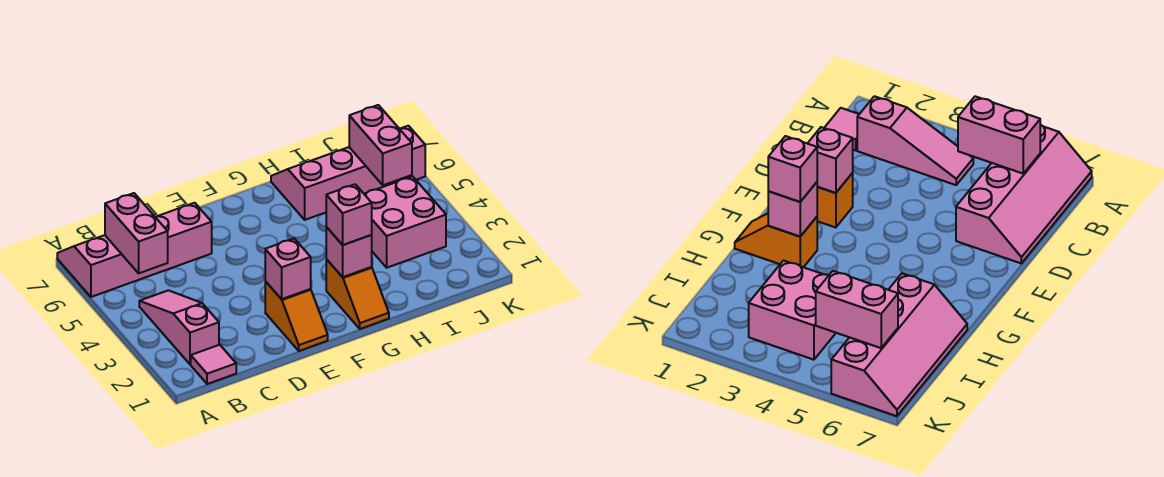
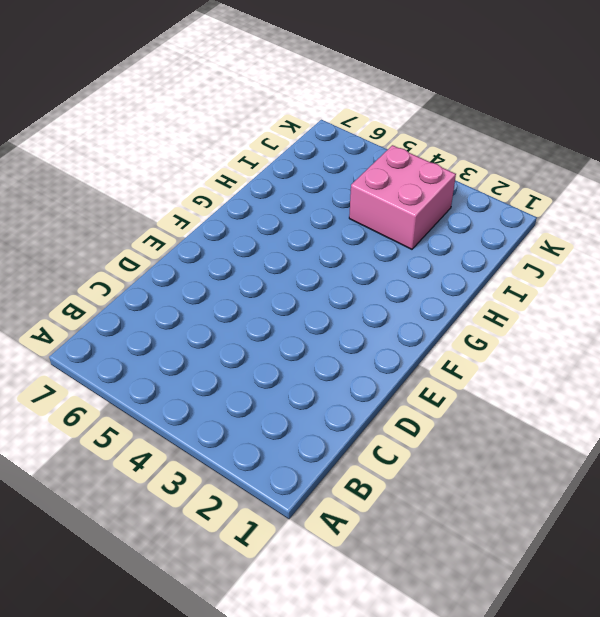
none -> pink slope A6:D7 level 1 top 6
none -> pink tile B1 level 1
none -> pink slope B2:B4 level 1 top 2

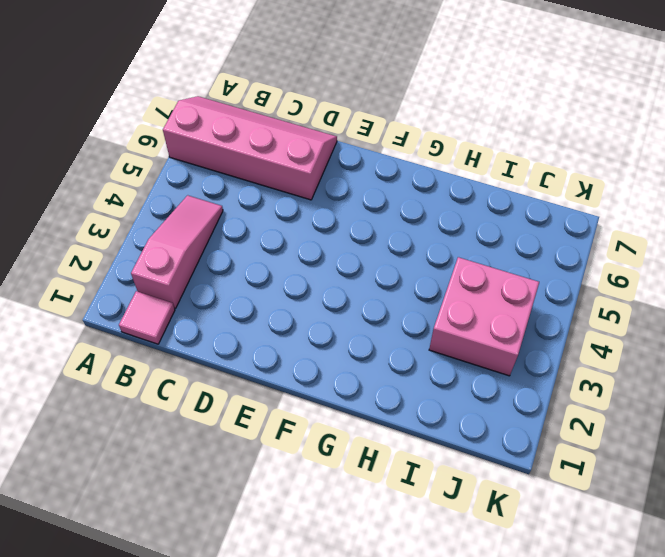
none -> orange slope E1:E2 level 1 top 2
none -> orange slope G1:G2 level 1 top 2
none -> pink slope H6:K7 level 1 top 6

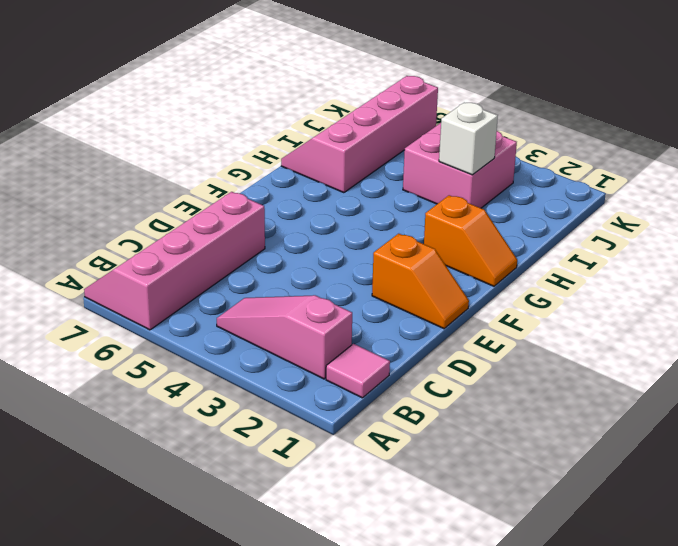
white brick I3 level 2 -> none
none -> pink brick B5:B6 level 2
none -> pink brick E2 level 2
none -> pink brick G2 level 2

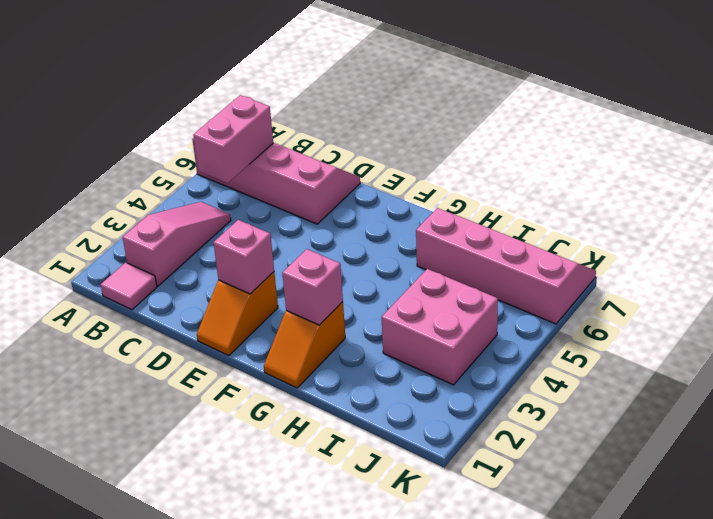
none -> pink brick J5:J6 level 2
none -> pink brick G2 level 3

